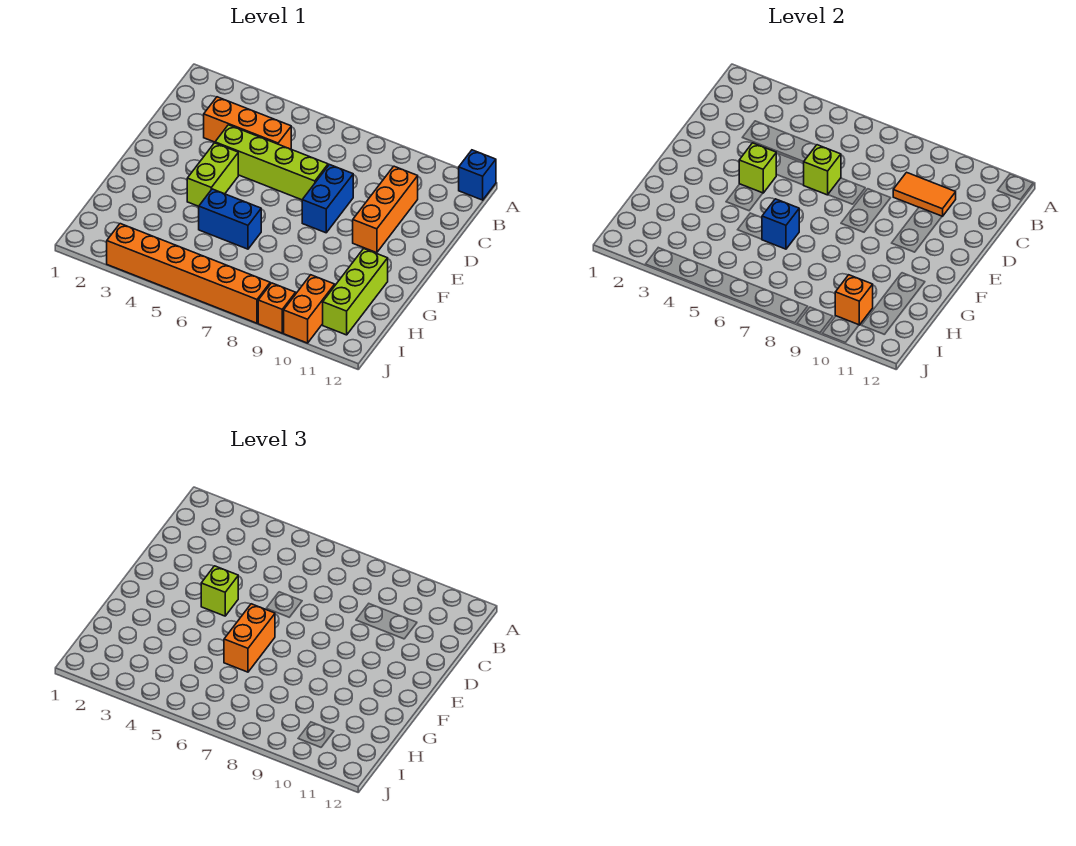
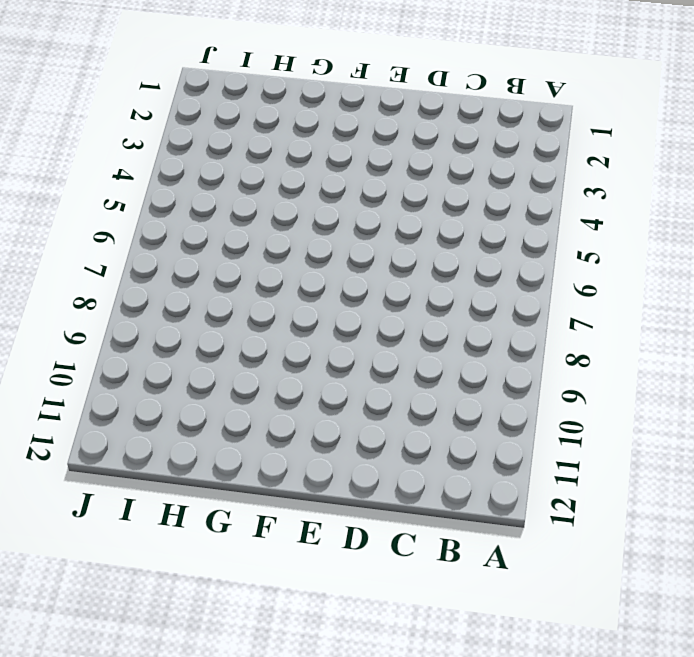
none -> blue brick A12 level 1
none -> orange brick C3:C5 level 1
none -> orange brick C10:E10 level 1

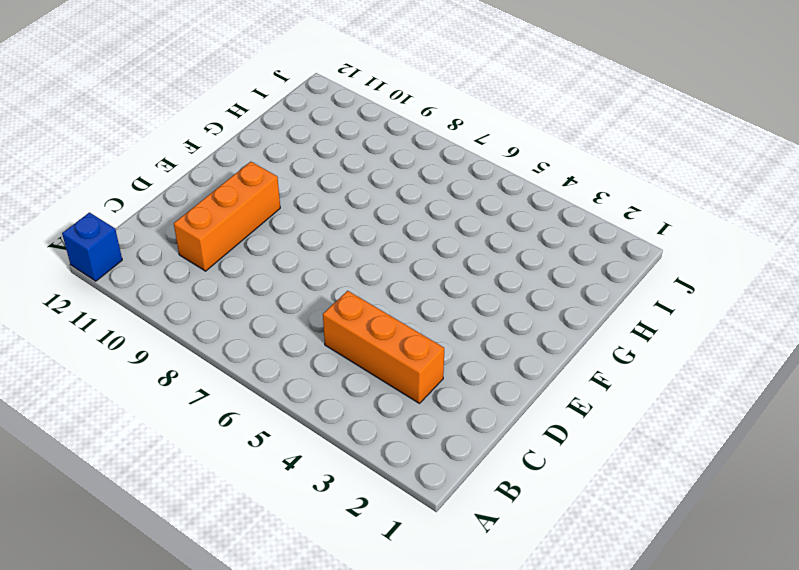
none -> lime brick D4:D7 level 1
none -> blue brick D8:E8 level 1
none -> lime brick E4:F4 level 1

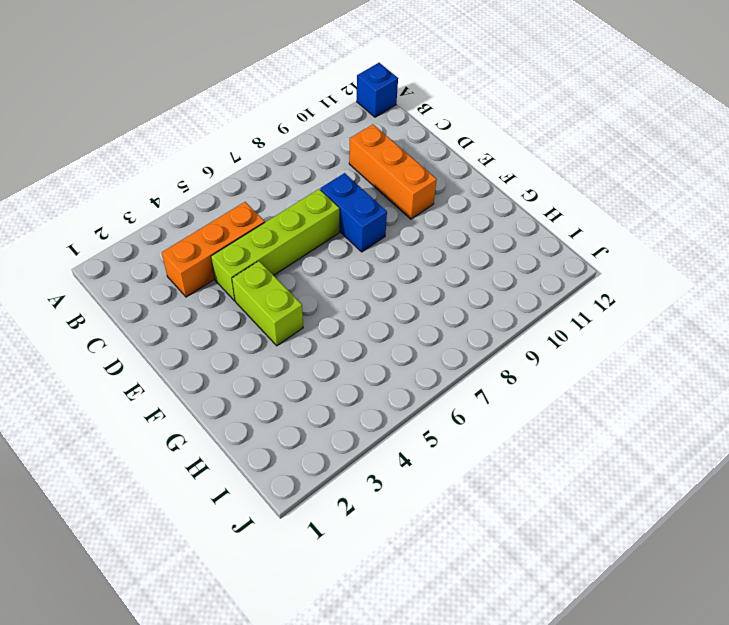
none -> blue brick G5:G6 level 1
none -> lime brick G11:I11 level 1
none -> orange brick I10:J10 level 1

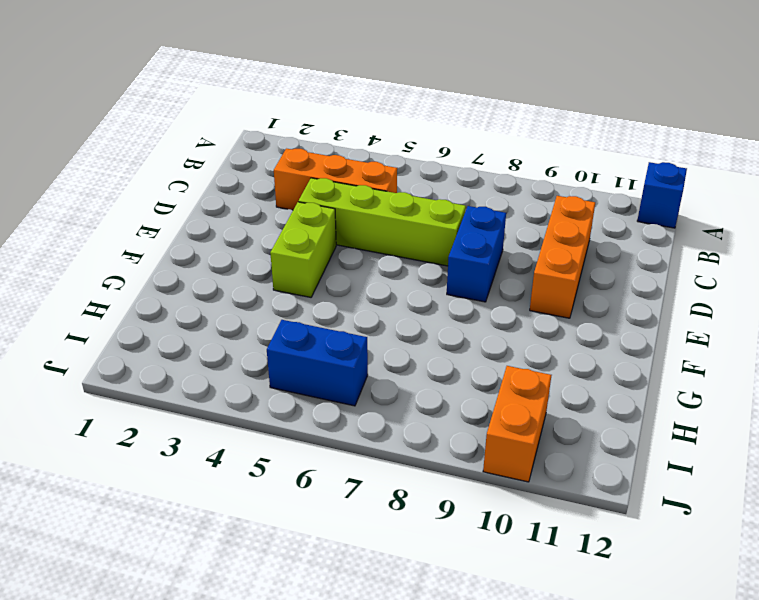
blue brick I5:I6 level 1 -> blue brick G5:G6 level 1
none -> lime brick G11:I11 level 1
none -> orange brick J3:J8 level 1
none -> orange brick J9 level 1

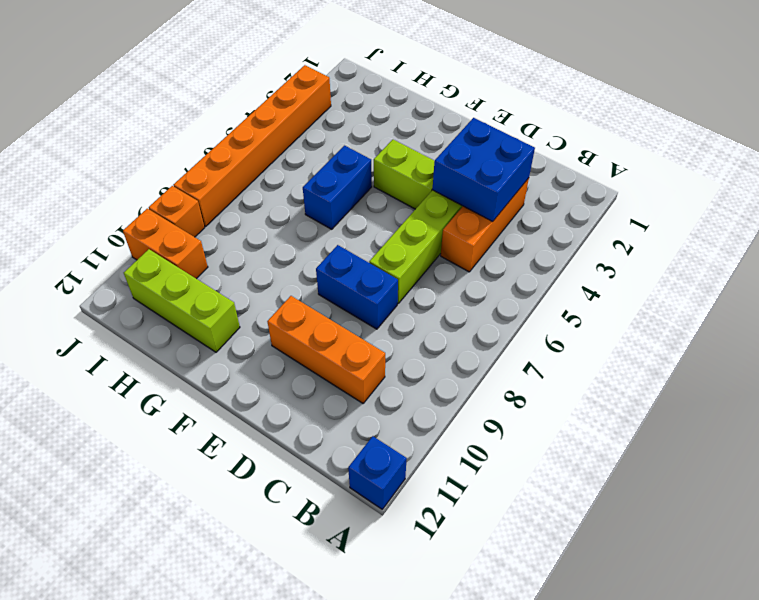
blue brick C3:D4 level 2 -> none
none -> orange tile C9:C10 level 2
none -> lime brick D6 level 2
none -> lime brick E4 level 2

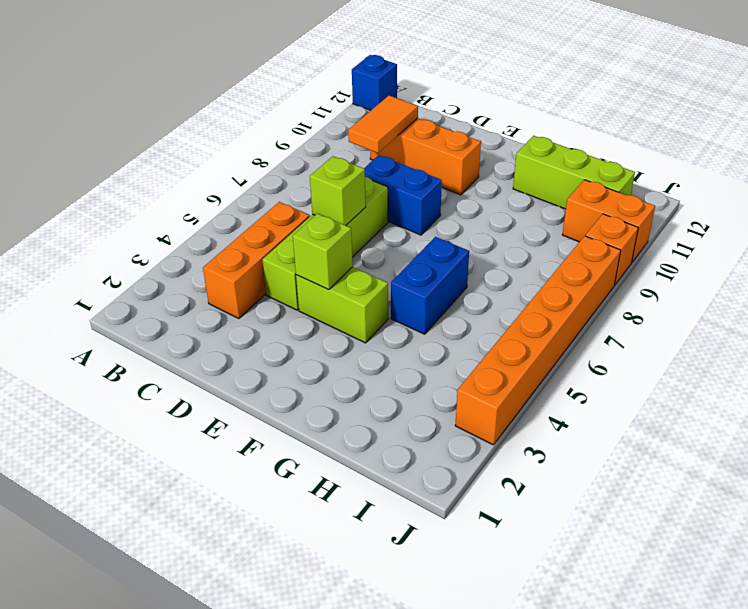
none -> blue brick G6 level 2
none -> orange brick I10 level 2
none -> lime brick E4 level 3

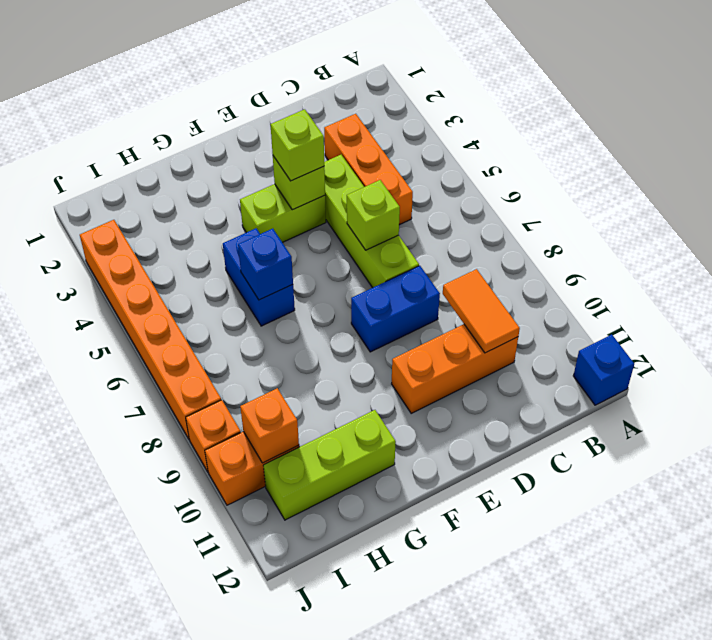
none -> orange brick F6:G6 level 3

